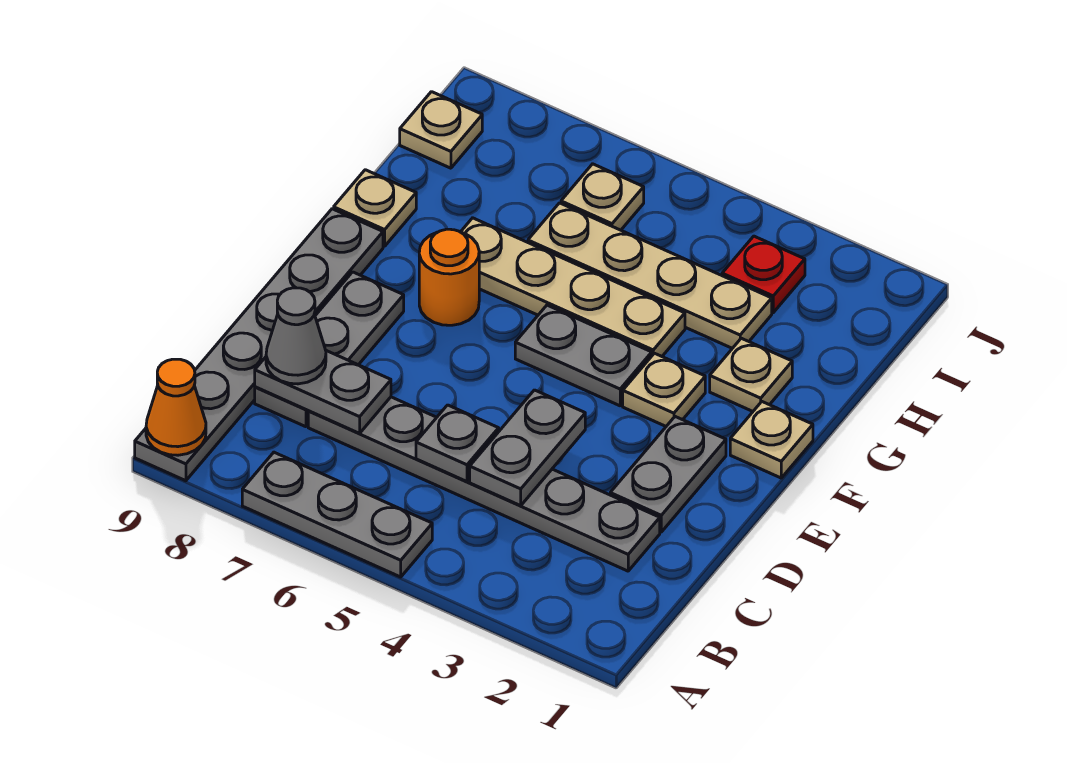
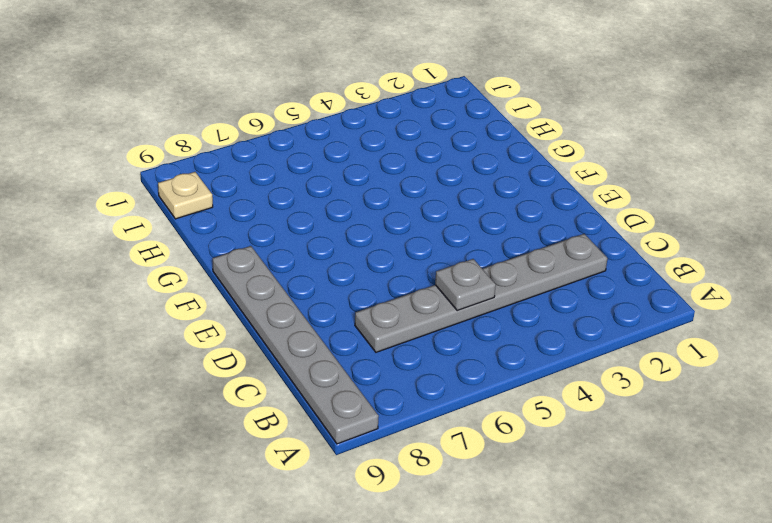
none -> grey plate A5:A7 level 1
none -> grey plate C8:E8 level 1
none -> grey plate D2:E2 level 1

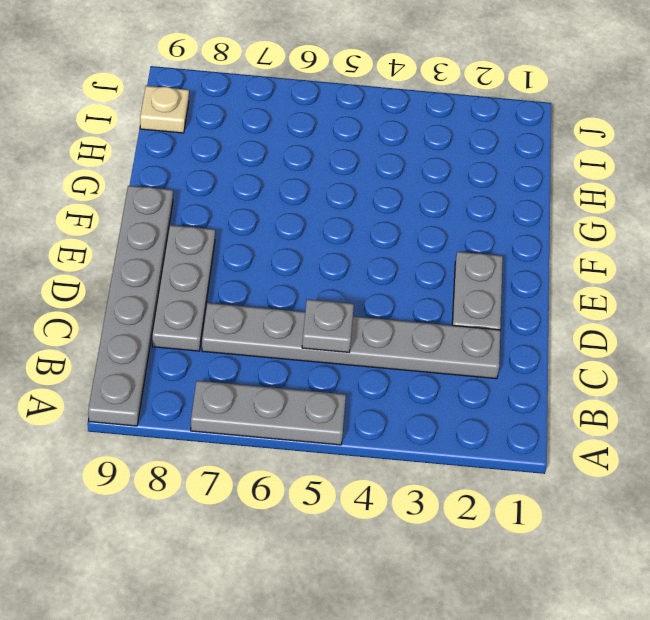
none -> tan plate F1 level 1
none -> tan plate F3 level 1
none -> grey plate F4:F5 level 1

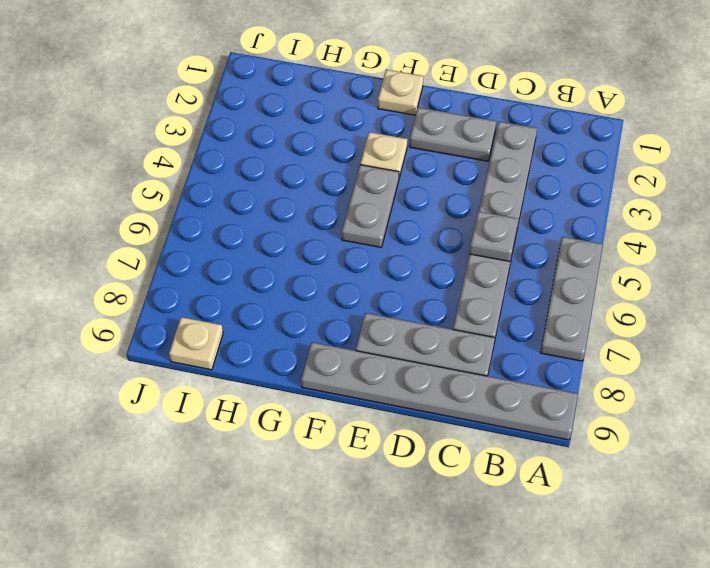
none -> orange round brick F7 level 1
none -> tan plate G2 level 1
none -> tan plate G4:G7 level 1

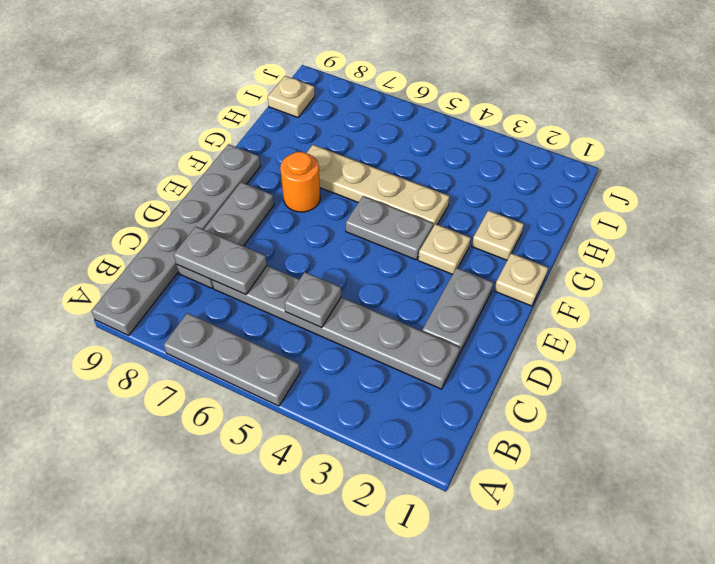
none -> tan plate G9 level 1
none -> tan plate H3:H6 level 1
none -> red plate I3 level 1

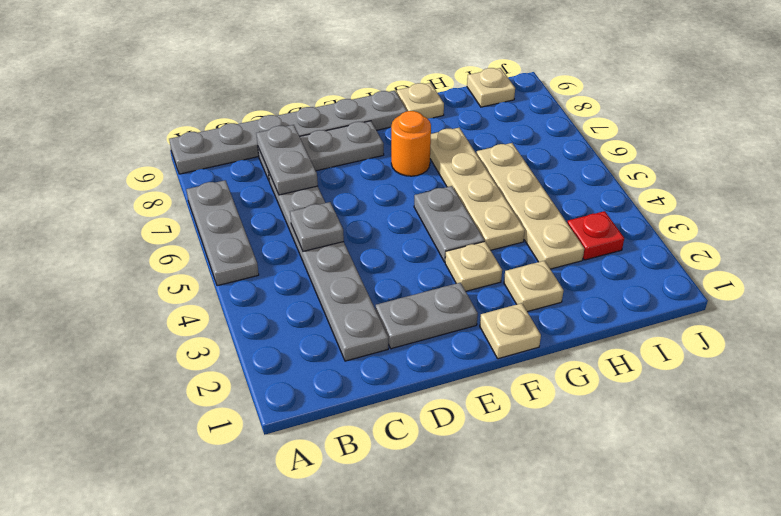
none -> tan plate I6 level 1
none -> orange cone A9 level 2
none -> grey plate C4:D4 level 2

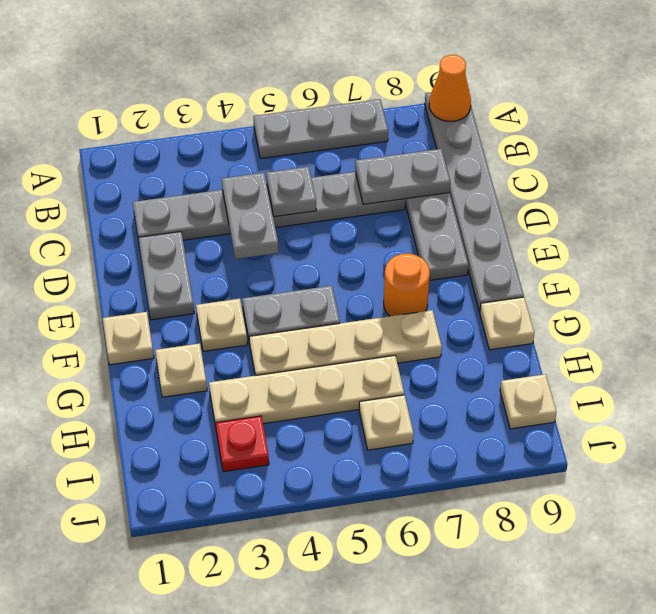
none -> grey cone C8 level 3

